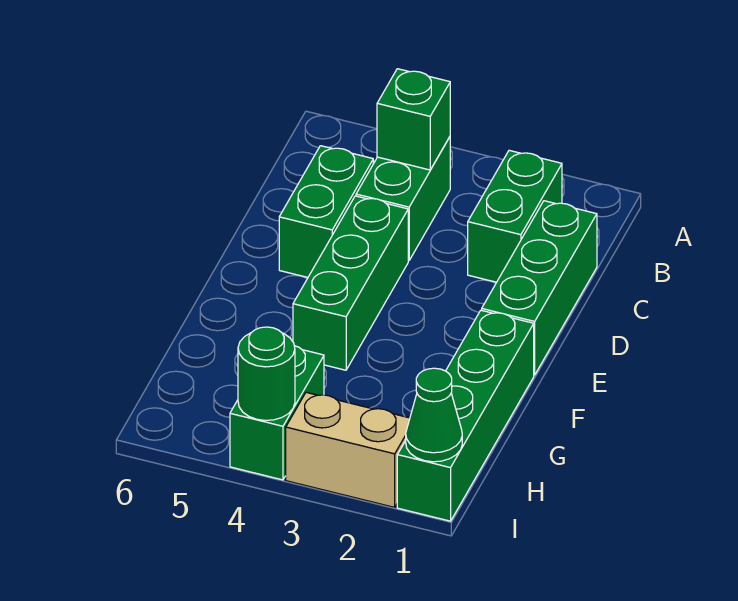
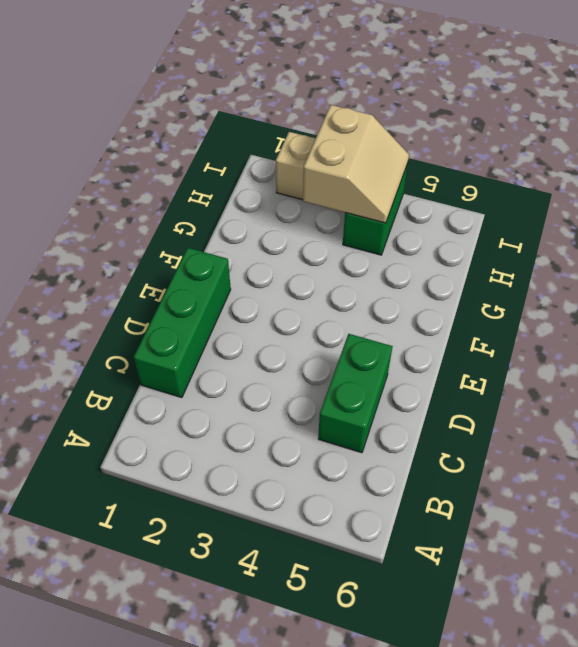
tan slope H3:I4 level 2 top 3 -> green round brick I4 level 2
none -> green brick B2:C2 level 1
none -> green brick B4:C4 level 1

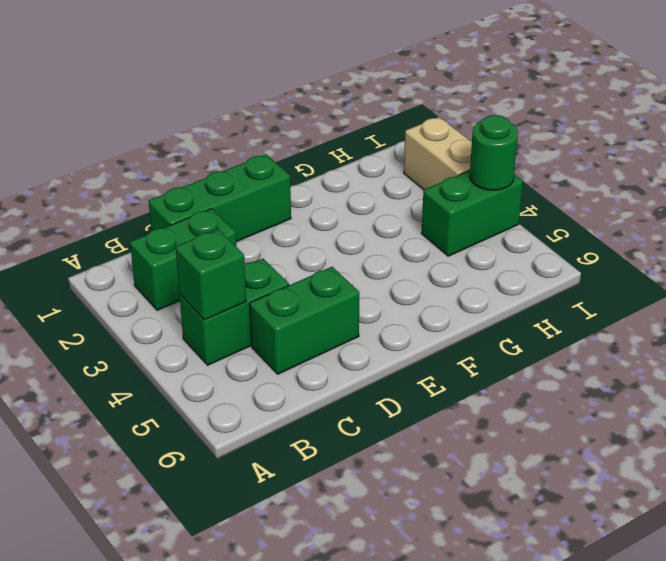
none -> green brick D4:F4 level 1
none -> green brick F1:I1 level 1

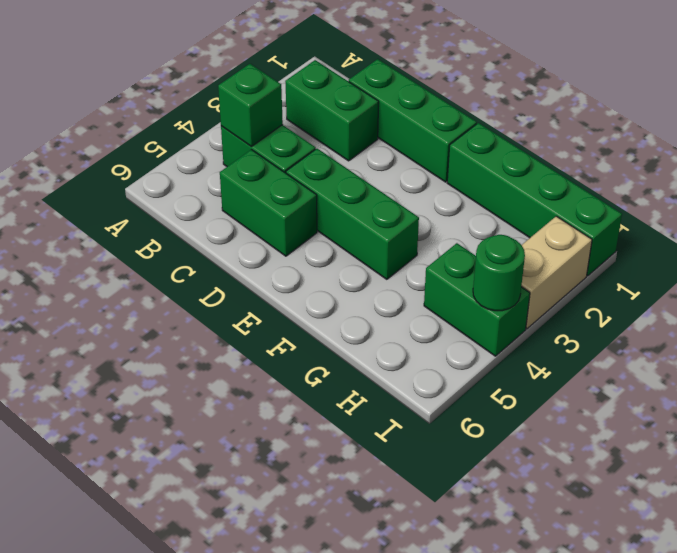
none -> green cone I1 level 2

